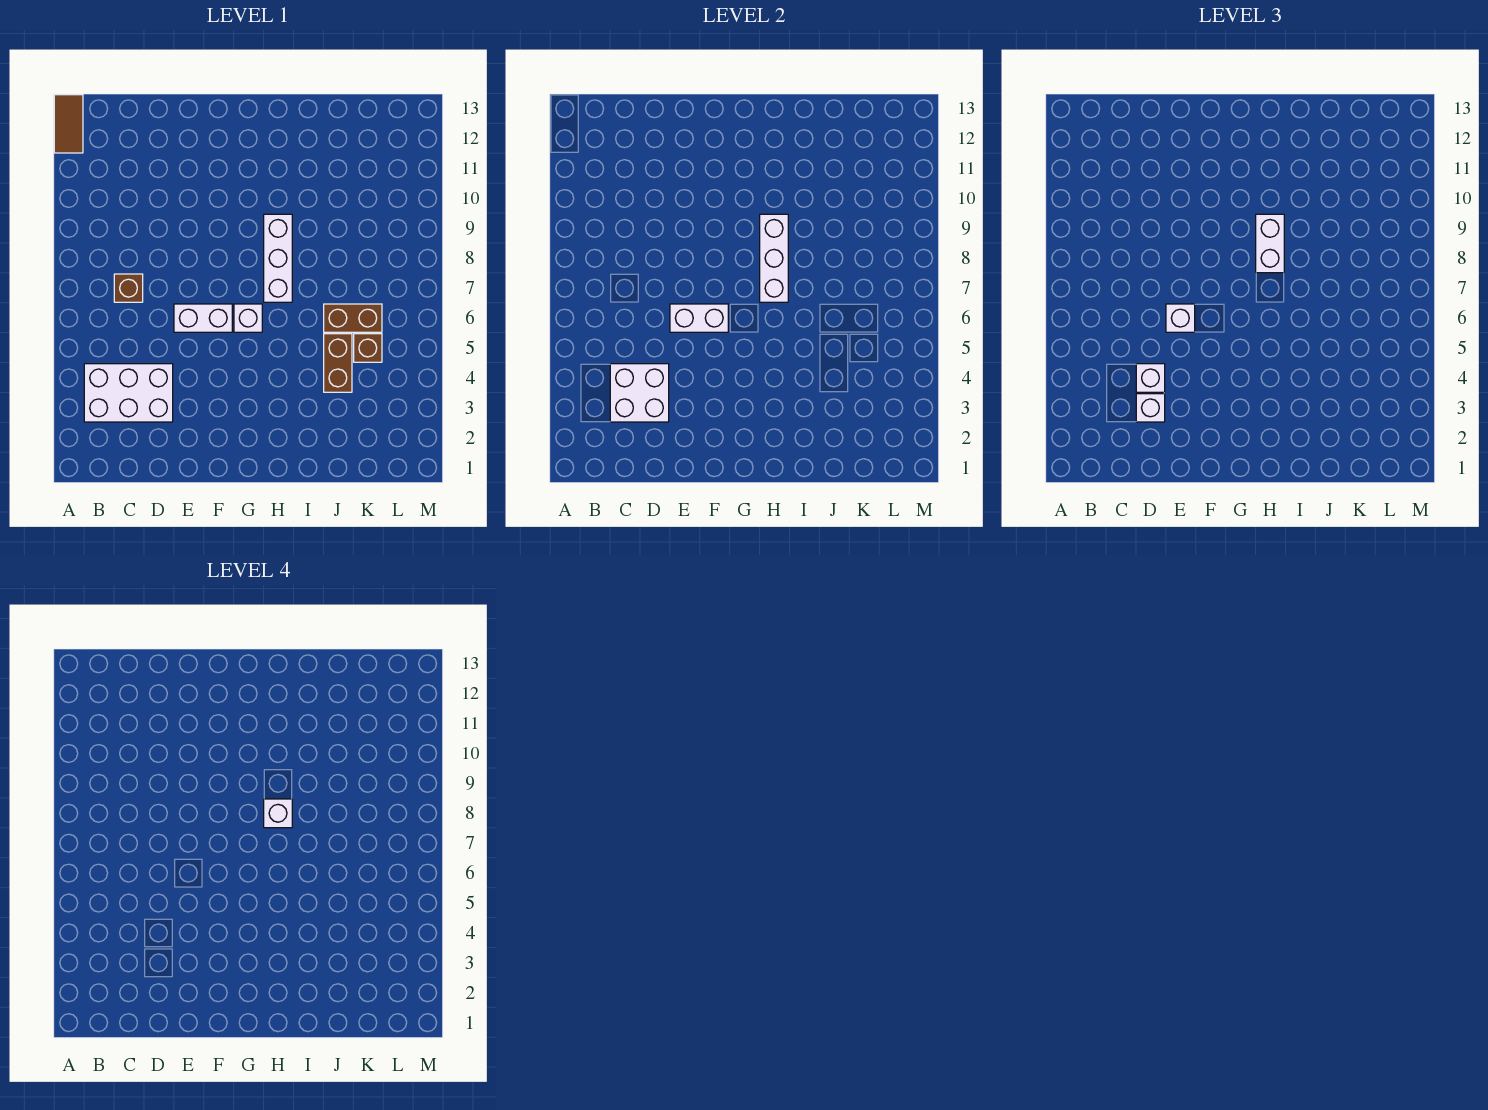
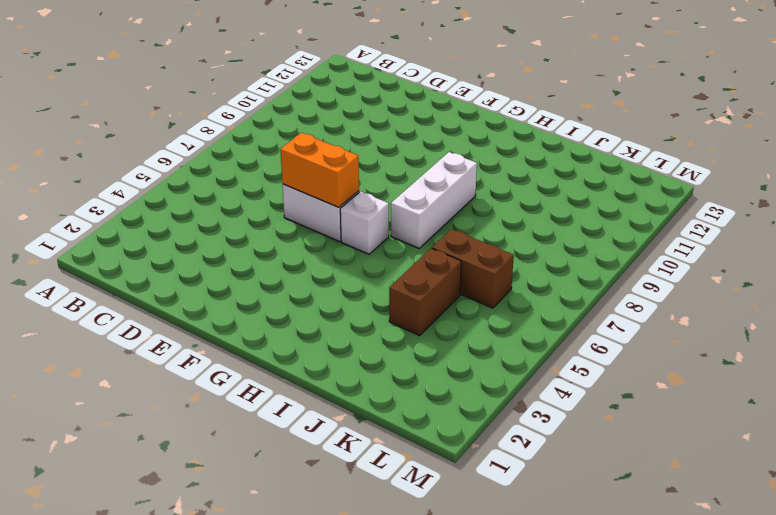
orange brick E6:F6 level 2 -> white brick E6:F6 level 2
none -> brown tile A12:A13 level 1
none -> white brick B3:D4 level 1
none -> brown brick C7 level 1

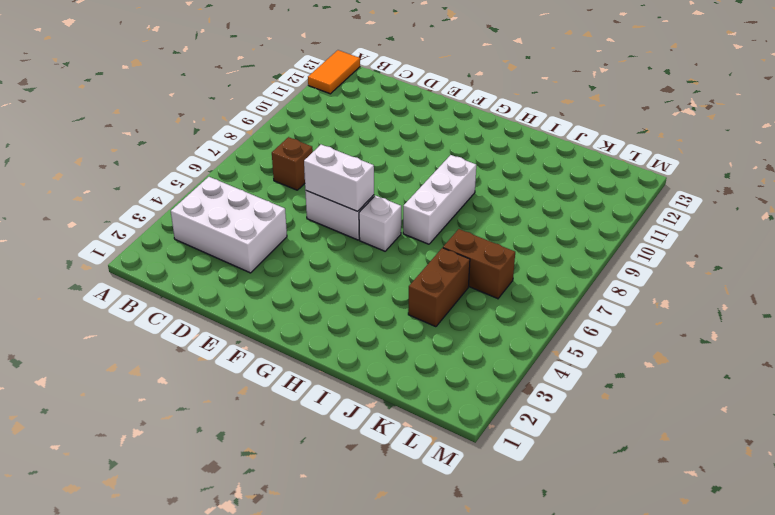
orange tile A12:A13 level 1 -> brown tile A12:A13 level 1
none -> brown brick K5 level 1
none -> white brick C3:D4 level 2
none -> white brick H7:H9 level 2

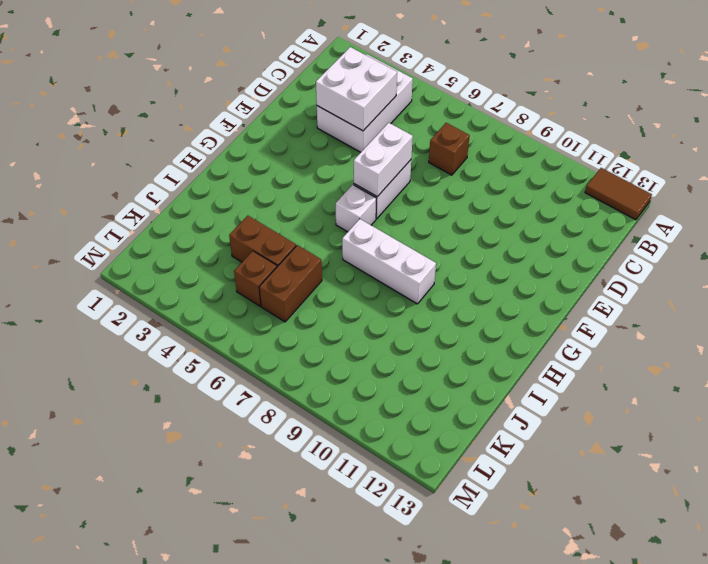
none -> white brick H7:H9 level 2
none -> white brick D3 level 3
none -> white brick D4 level 3

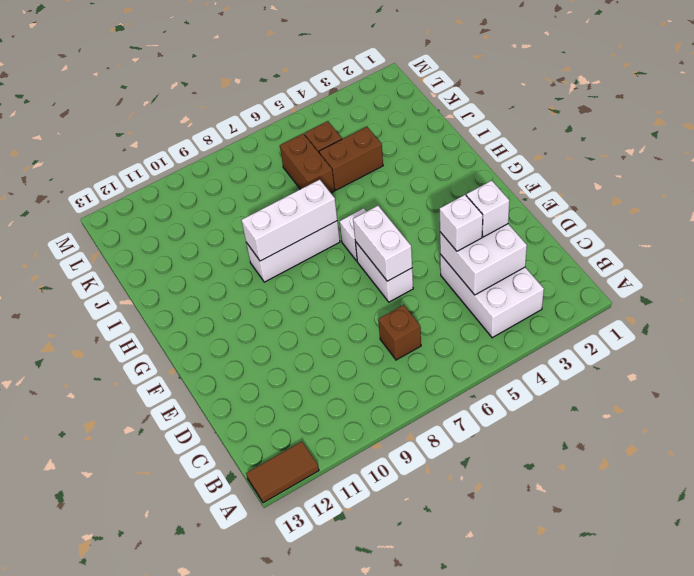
none -> white brick E6 level 3
none -> white brick H8:H9 level 3
none -> white brick H8 level 4

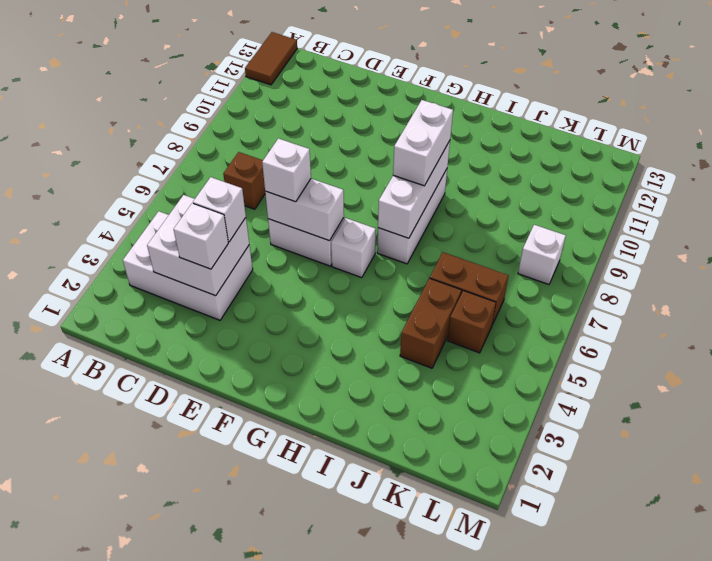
white brick L8 level 1 -> white brick H8 level 4

